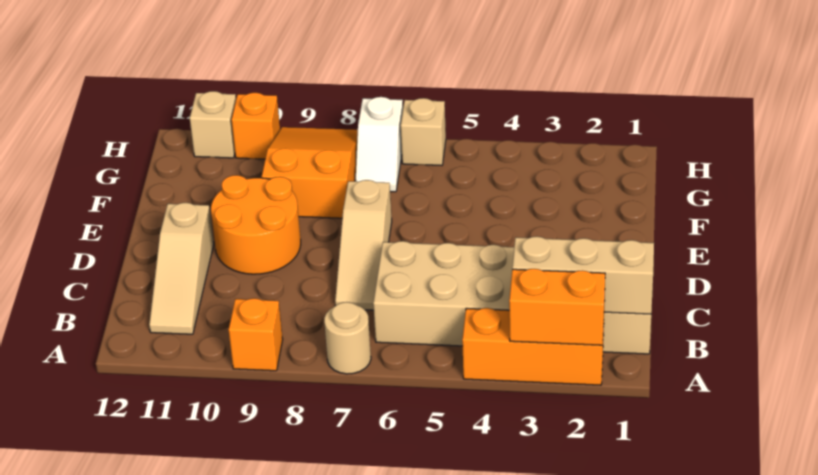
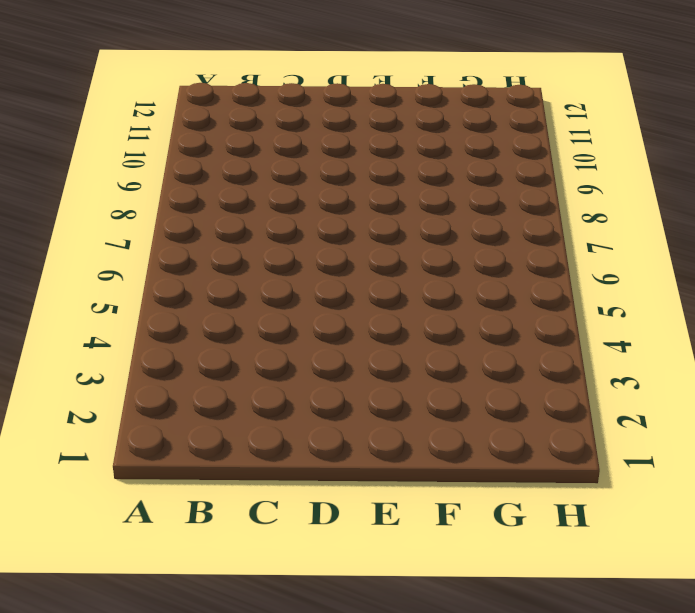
none -> orange brick A2:A4 level 1
none -> tan round brick A7 level 1
none -> orange brick A9 level 1

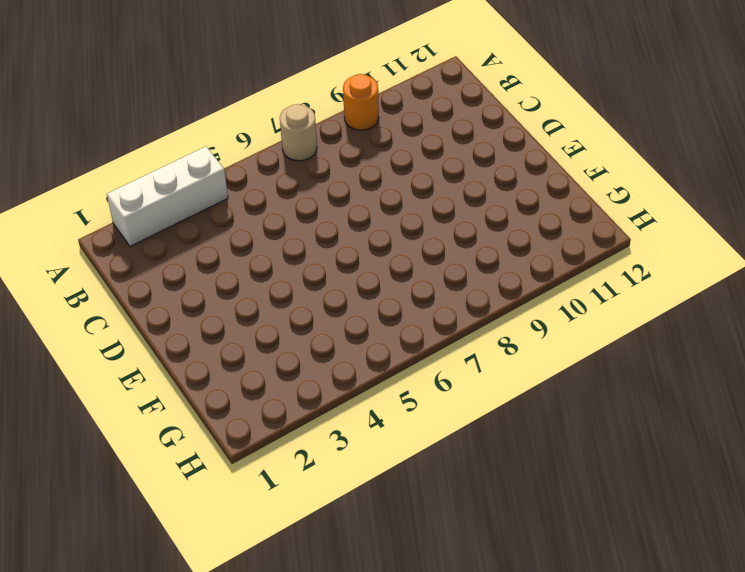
white brick A2:A4 level 1 -> orange brick A2:A4 level 1
orange round brick A9 level 1 -> orange brick A9 level 1
none -> tan brick B1:C6 level 1
none -> tan slope B11:D11 level 1 top D
none -> tan slope C7:E7 level 1 top E

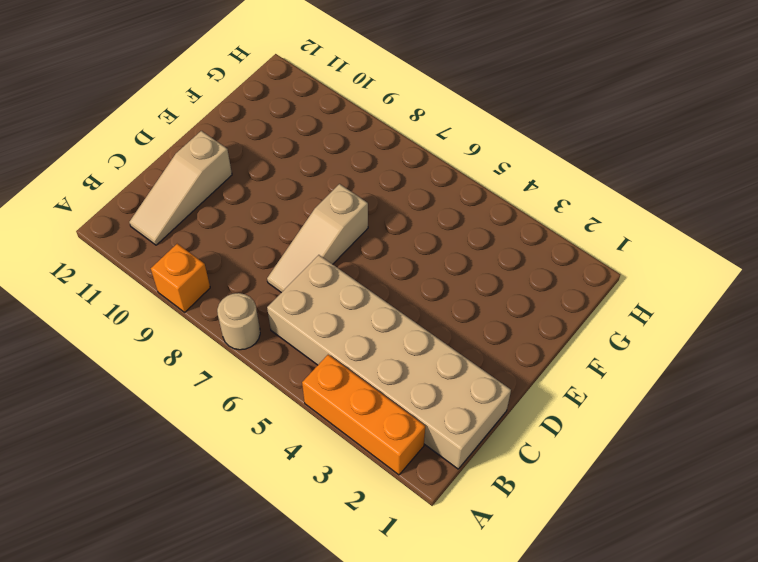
none -> orange round brick D9:E10 level 1
none -> orange slope F8:H9 level 1 top F
none -> white slope G7:H7 level 1 top H

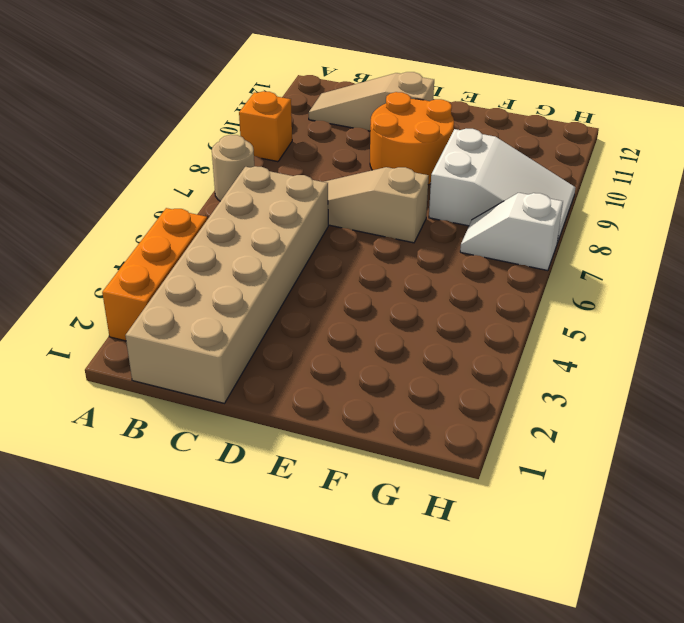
white slope F8:H9 level 1 top F -> orange slope F8:H9 level 1 top F
none -> tan brick H6 level 1
none -> orange brick H10 level 1
none -> tan brick H11 level 1

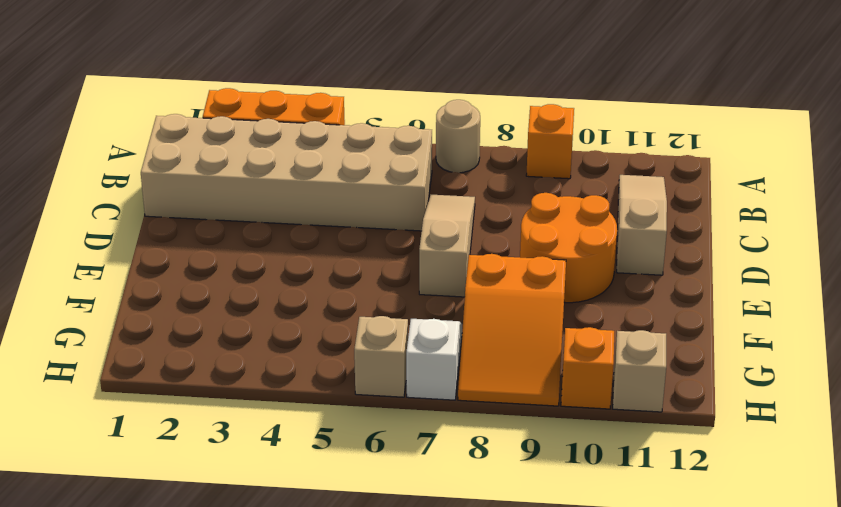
none -> orange brick A2:A3 level 2
none -> tan brick B1:B3 level 2

